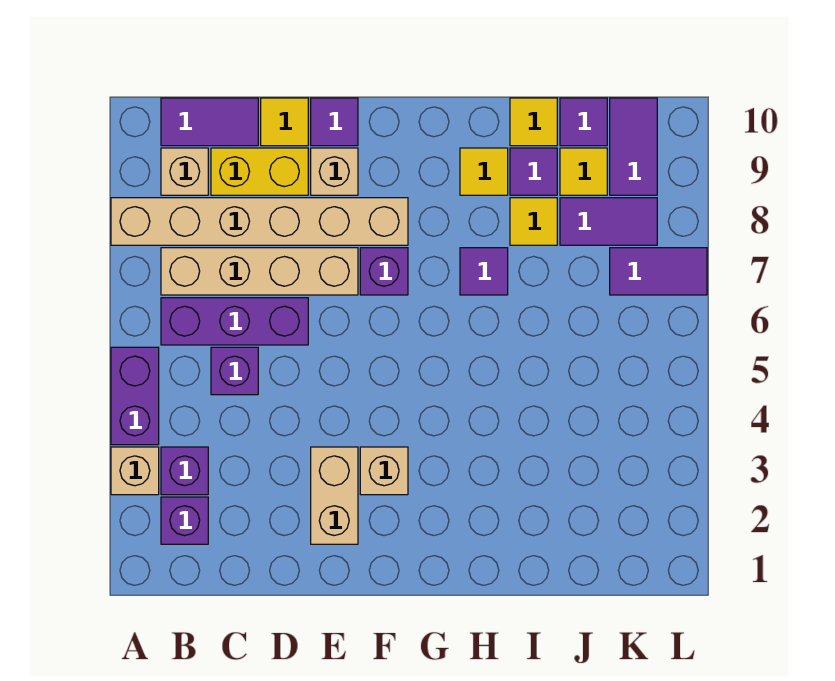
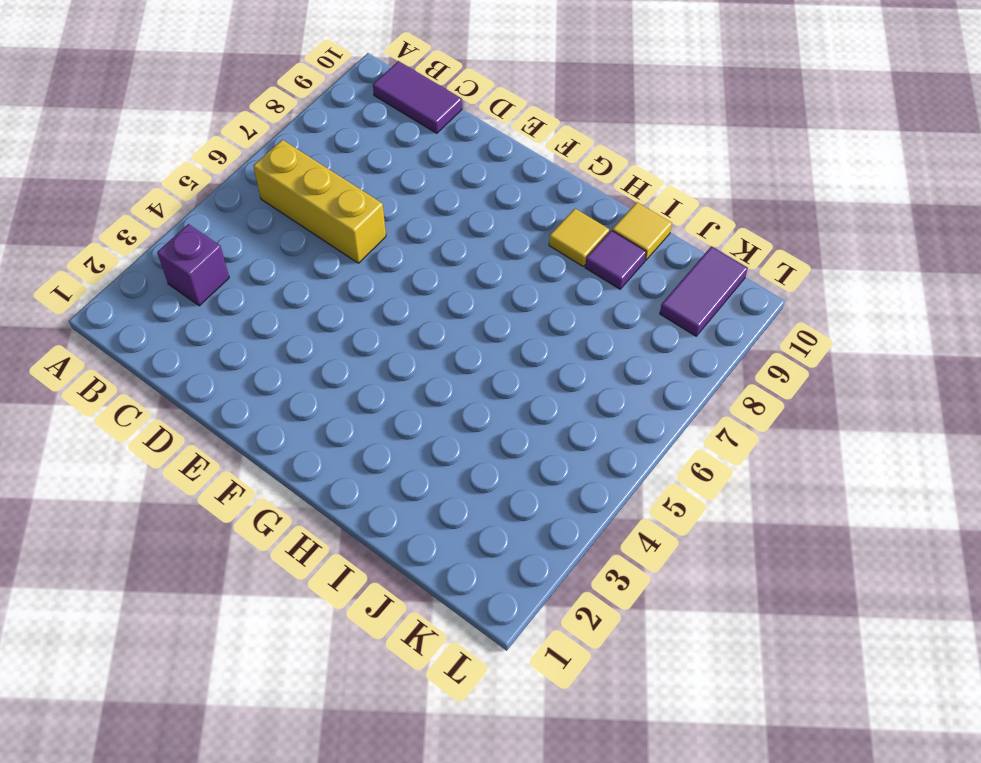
yellow brick B6:D6 level 1 -> purple brick B6:D6 level 1
none -> tan brick A3 level 1
none -> purple brick A4:A5 level 1
none -> tan brick A8:F8 level 1

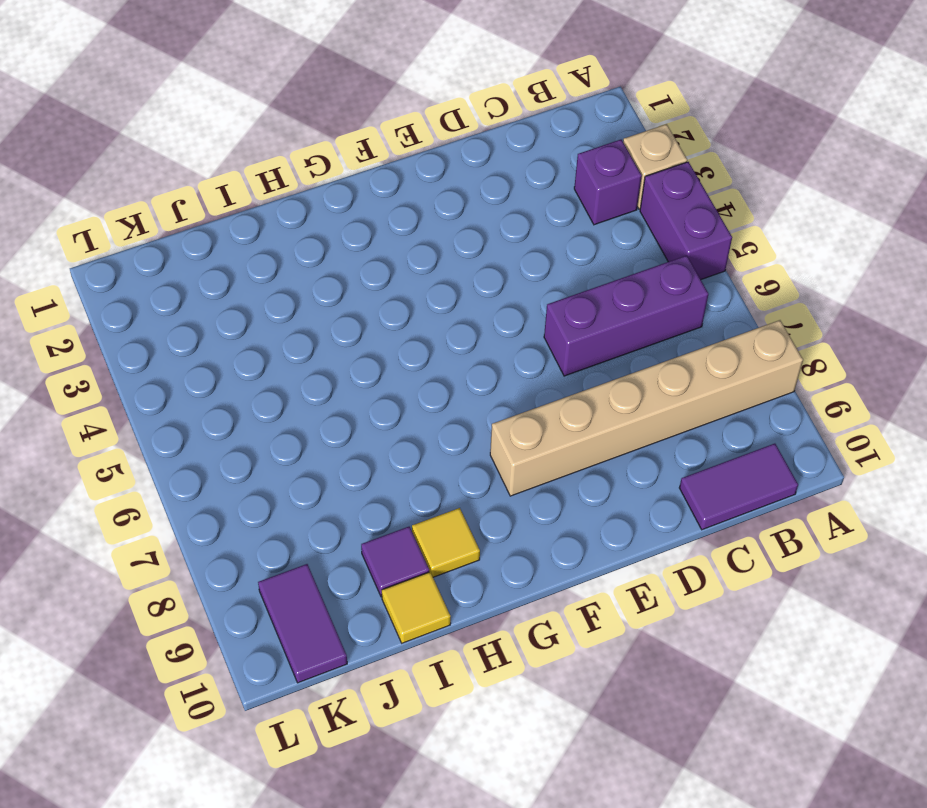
none -> purple brick B2 level 1
none -> tan brick B7:E7 level 1
none -> tan brick B9 level 1

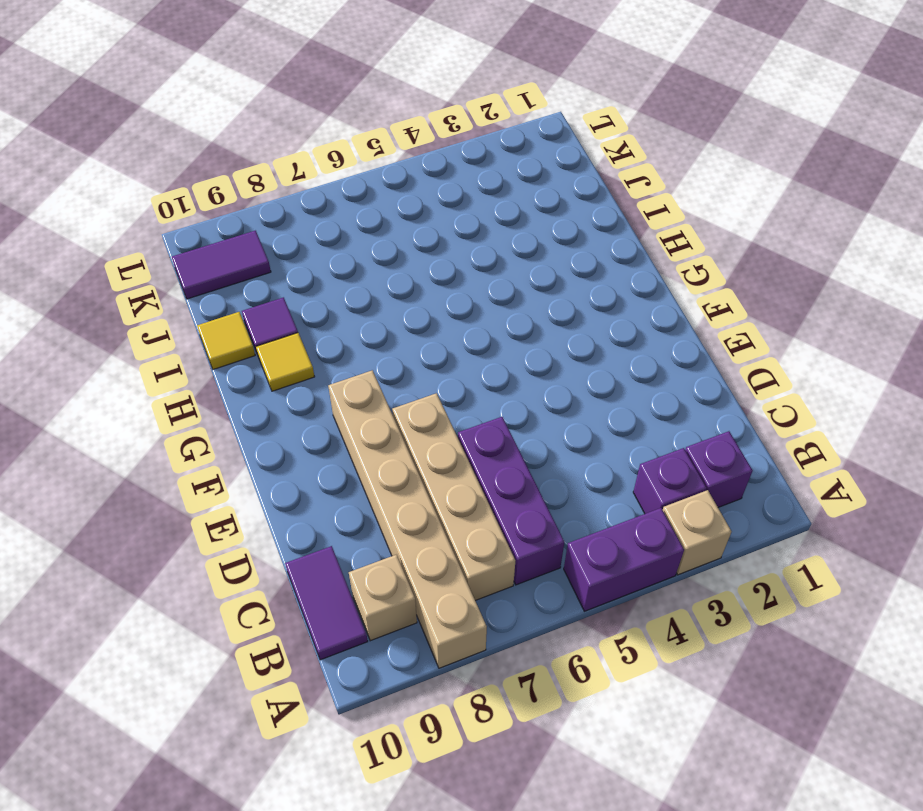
none -> purple brick C5 level 1
none -> yellow brick C9:D9 level 1
none -> yellow tile D10 level 1

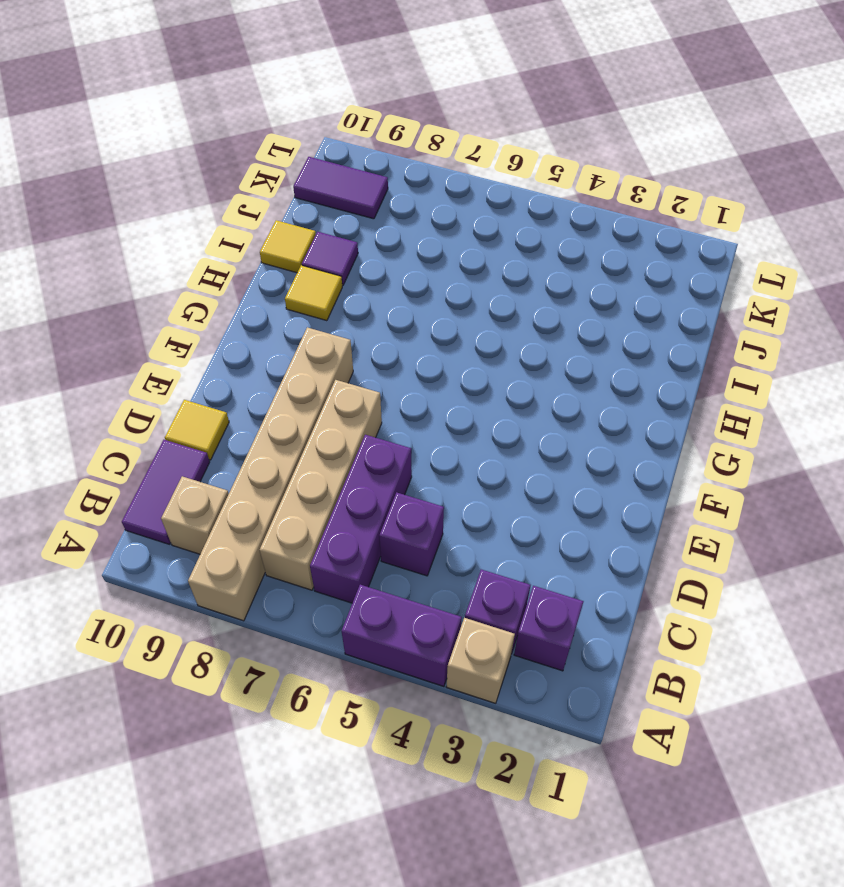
none -> yellow brick C9:D9 level 1
none -> tan brick E2:E3 level 1
none -> tan brick E9 level 1

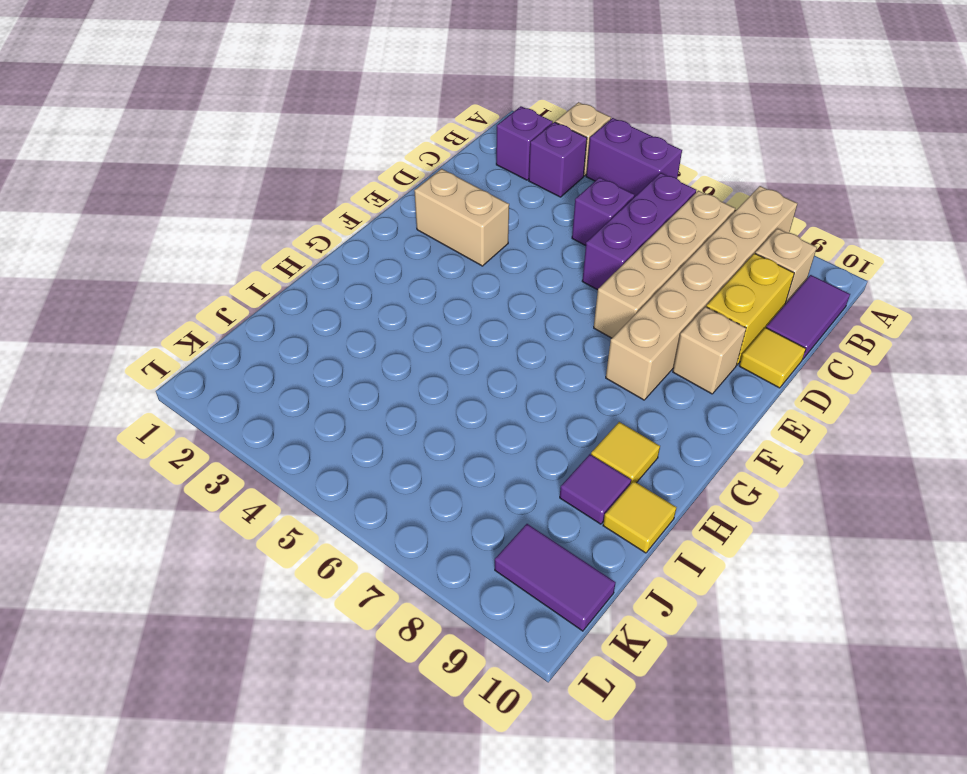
none -> purple tile E10 level 1
none -> tan brick F3 level 1
none -> purple brick F7 level 1

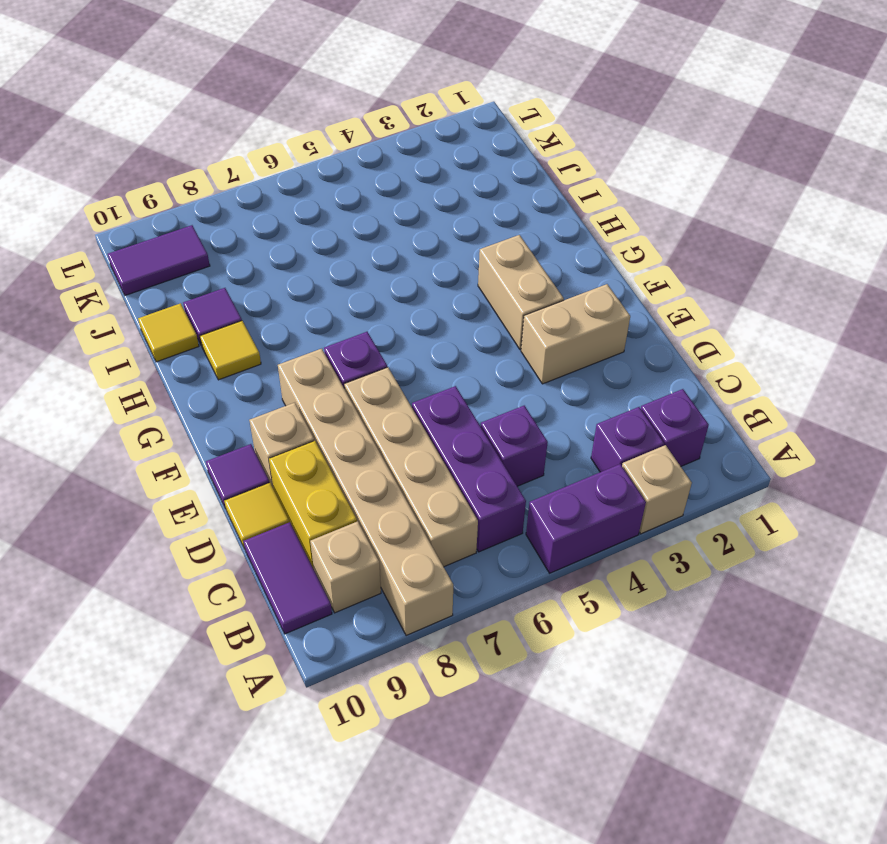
tan brick F3:G3 level 1 -> tan brick F3 level 1
none -> purple tile H7 level 1
none -> yellow tile I8 level 1
none -> purple tile J8:K8 level 1

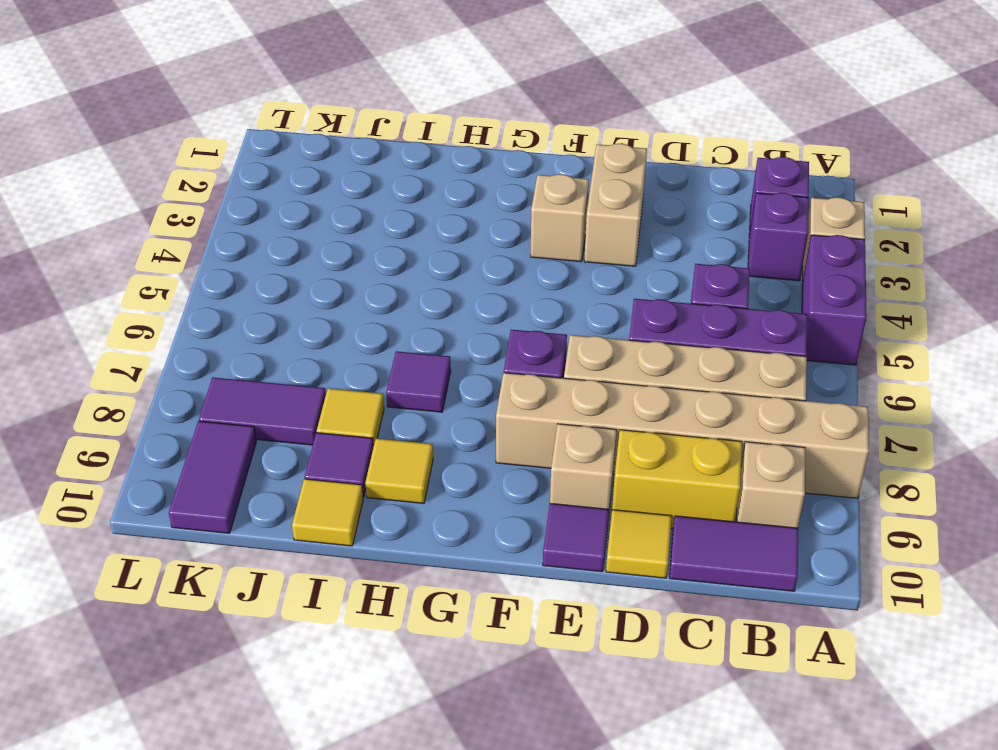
none -> yellow tile J9 level 1
none -> purple tile J10 level 1
none -> purple tile K7:L7 level 1

